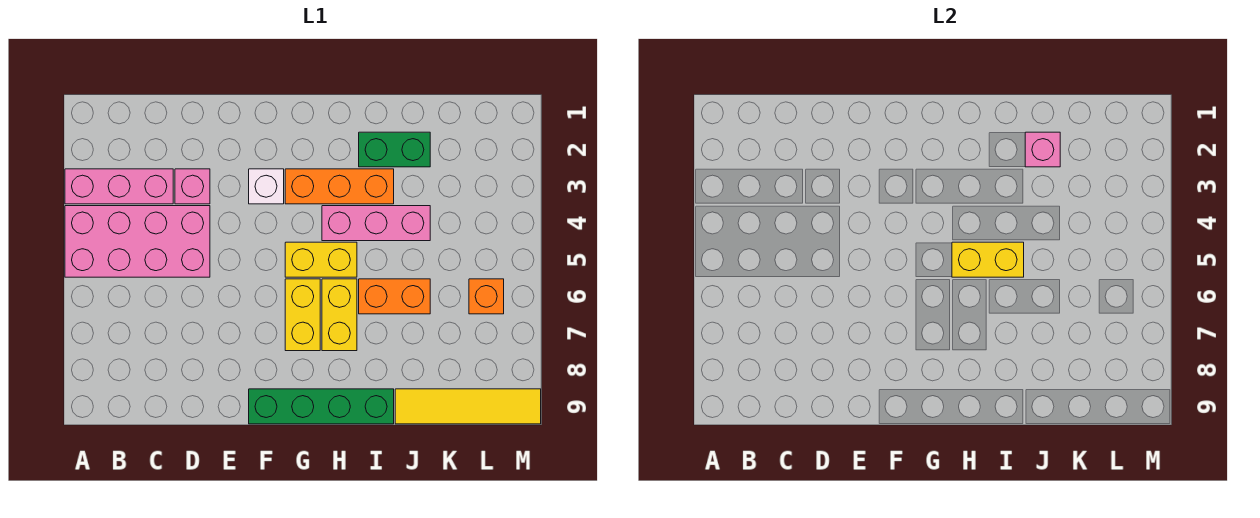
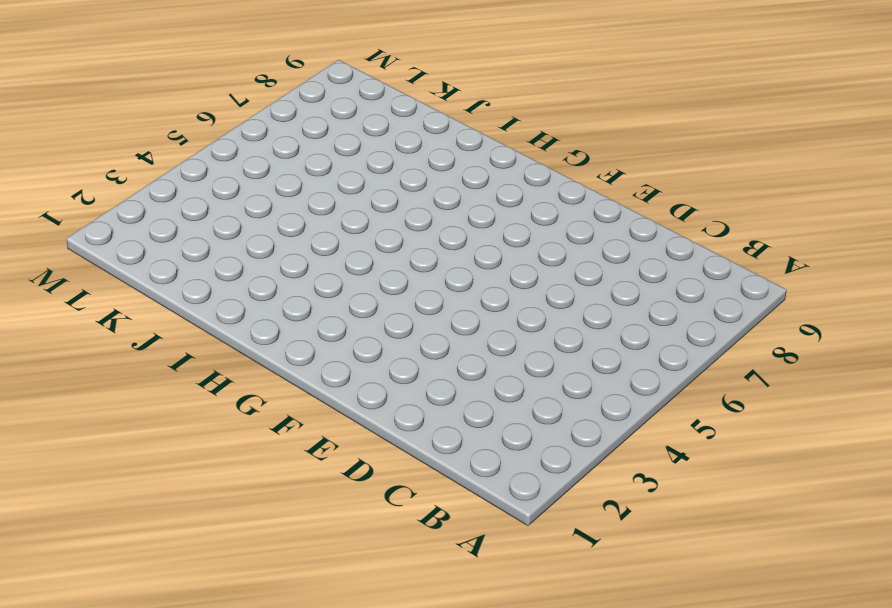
none -> pink brick A3:C3 level 1
none -> pink brick A4:D5 level 1
none -> pink brick D3 level 1

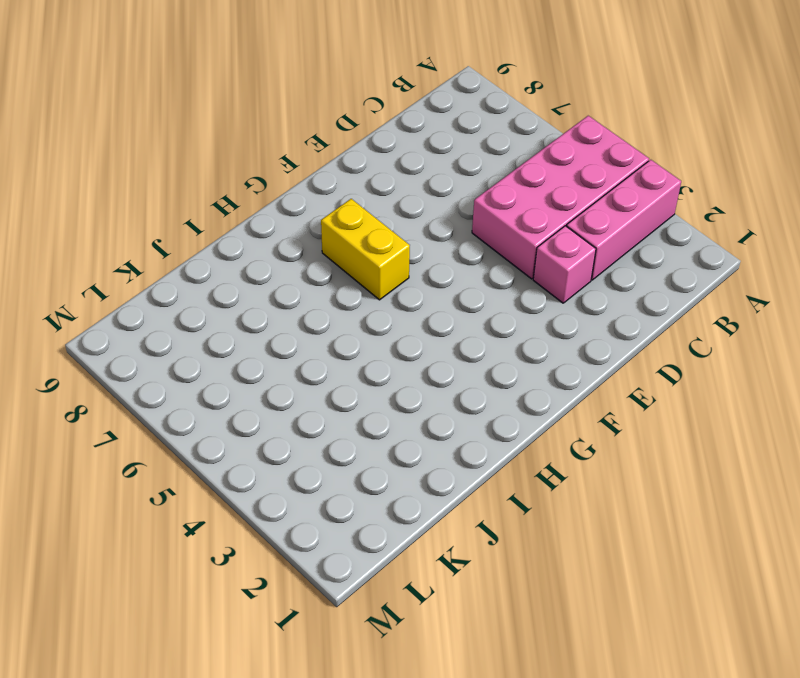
none -> white brick F3 level 1
none -> green brick F9:I9 level 1
none -> orange brick G3:I3 level 1

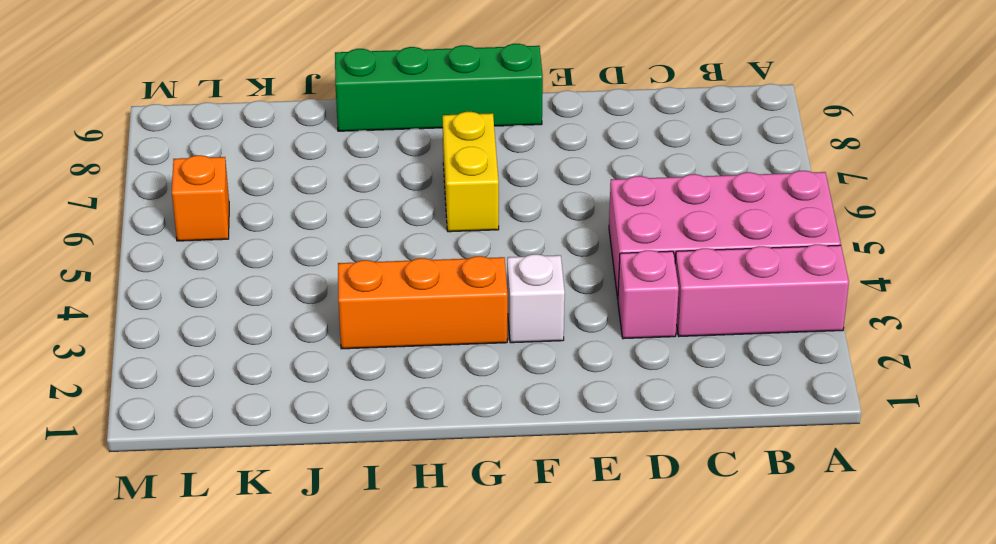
none -> yellow brick G5:H5 level 1
none -> pink brick H4:J4 level 1
none -> yellow brick H6:H7 level 1

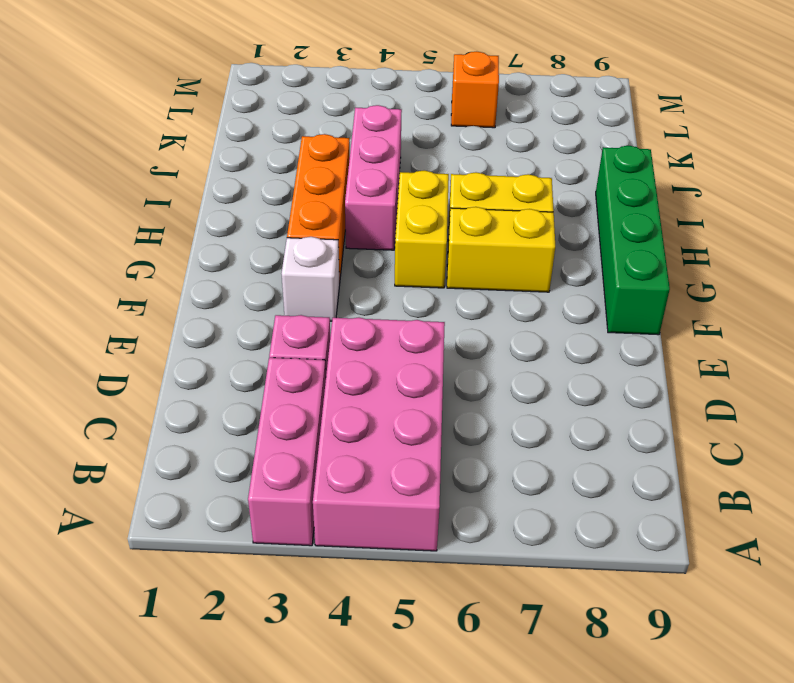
none -> green brick I2:J2 level 1
none -> orange brick I6:J6 level 1
none -> yellow tile J9:M9 level 1

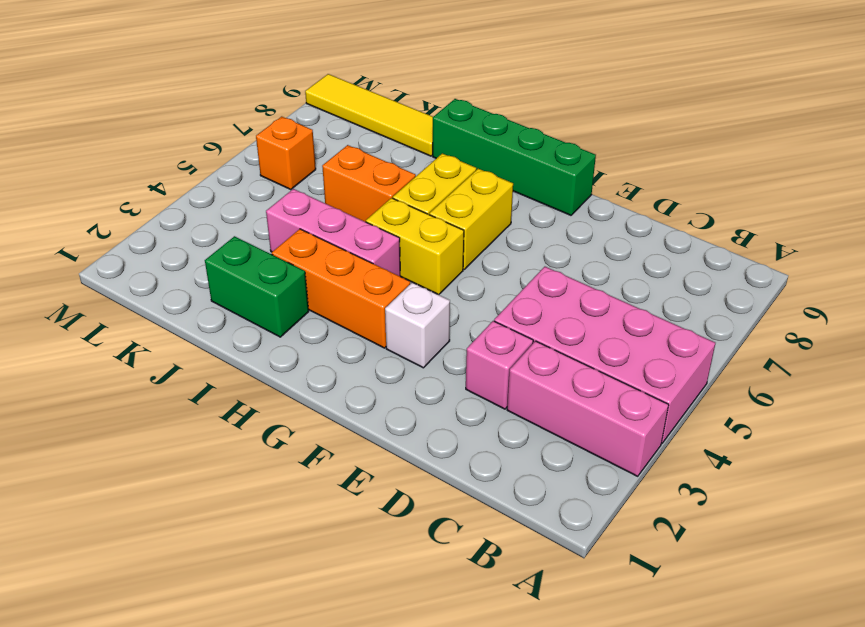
none -> yellow brick H5:I5 level 2
none -> pink brick J2 level 2

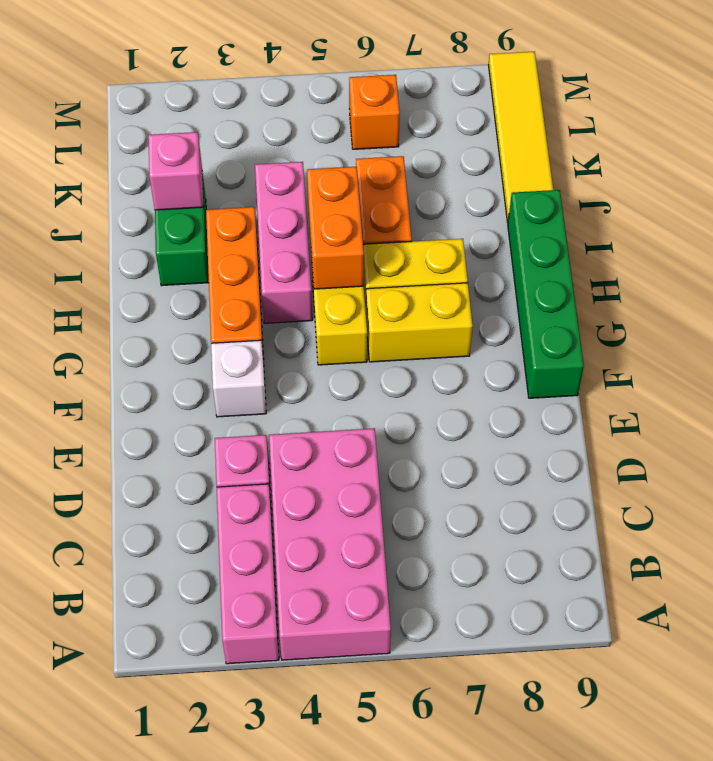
orange brick H5:I5 level 2 -> yellow brick H5:I5 level 2

